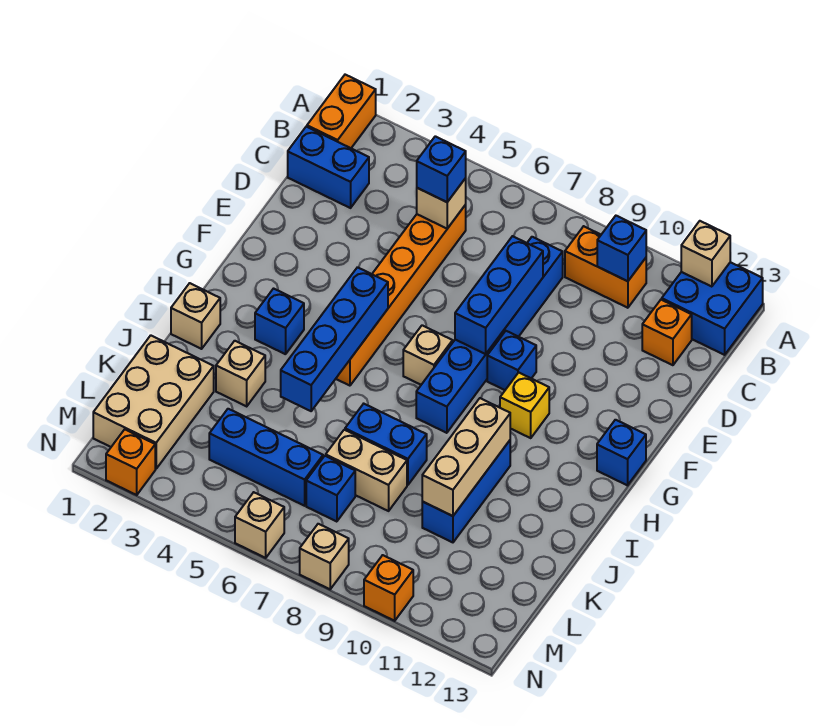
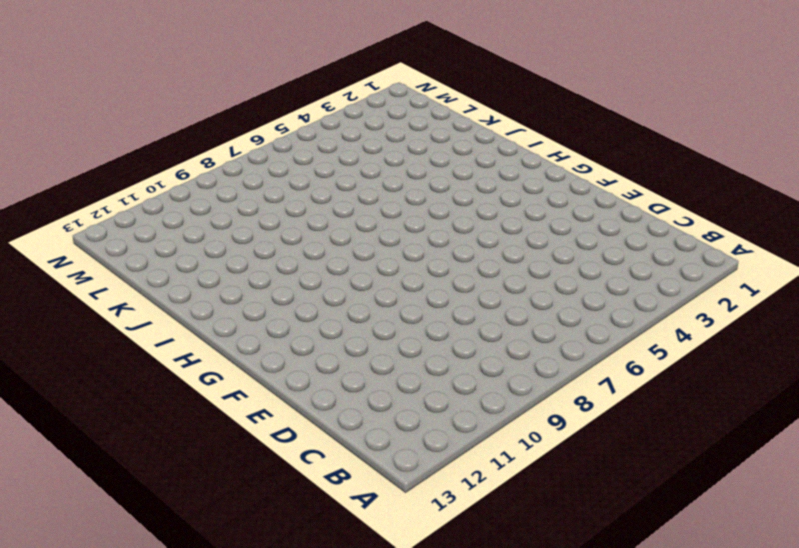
none -> orange brick A1:B1 level 1
none -> blue brick A12:B13 level 1
none -> orange brick B9:B10 level 1
none -> blue brick C1:C2 level 1

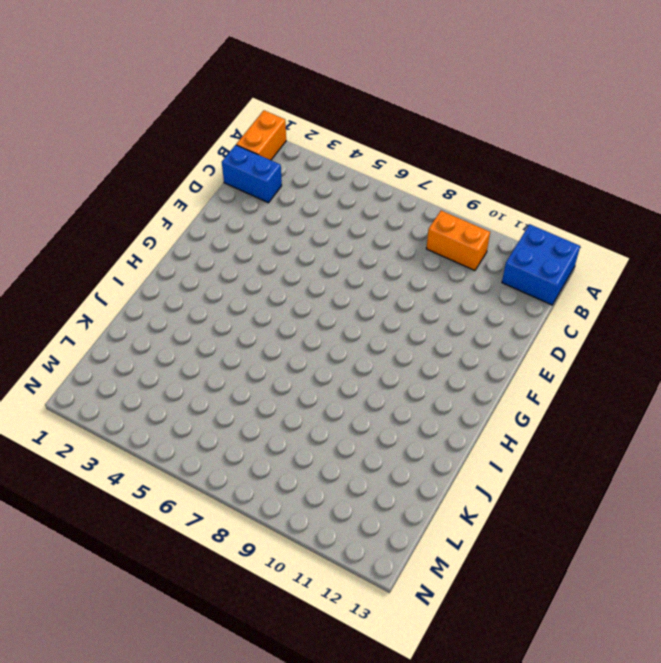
none -> orange brick C5:H5 level 1
none -> blue brick C8:H8 level 1
none -> orange brick C12 level 1
none -> blue brick F9 level 1

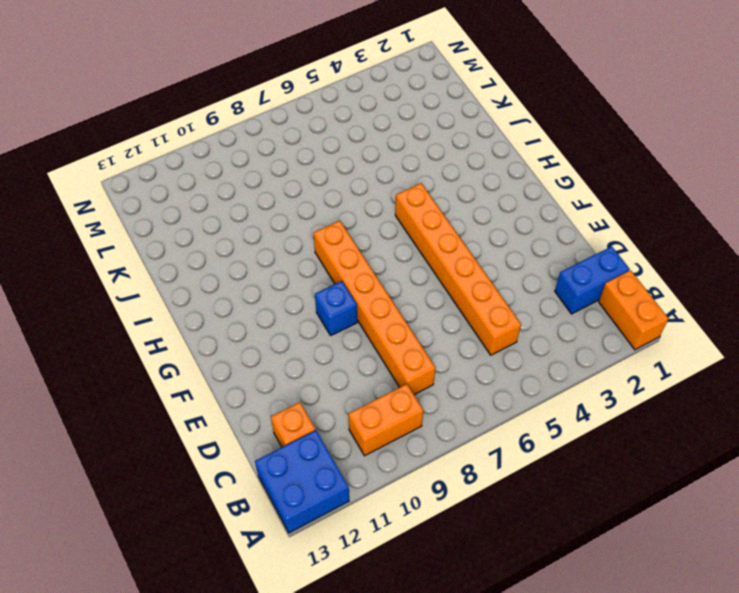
orange brick C8:H8 level 1 -> blue brick C8:H8 level 1
none -> tan brick G7 level 1
none -> yellow brick G10 level 1
none -> blue brick G13 level 1
none -> blue brick H3 level 1

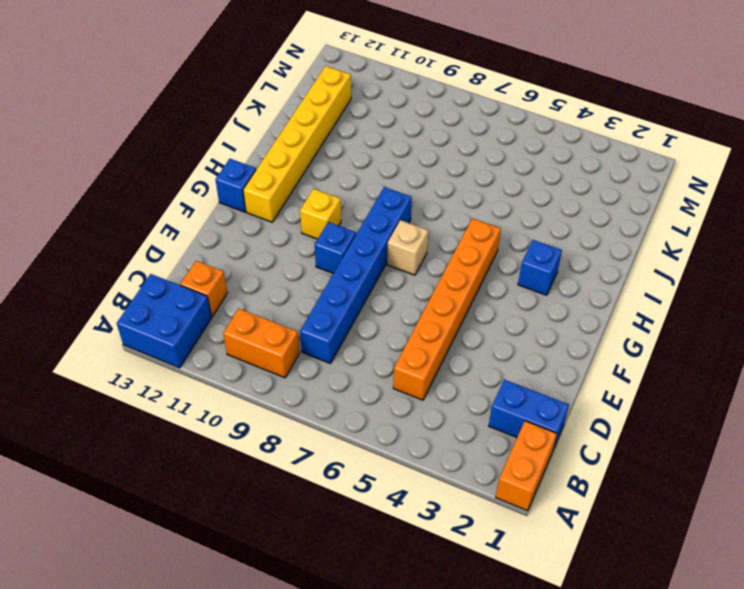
yellow brick G12:L12 level 1 -> none
none -> tan brick I1 level 1
none -> blue brick I10:K10 level 1
none -> tan brick J3 level 1
none -> blue brick J7:J8 level 1

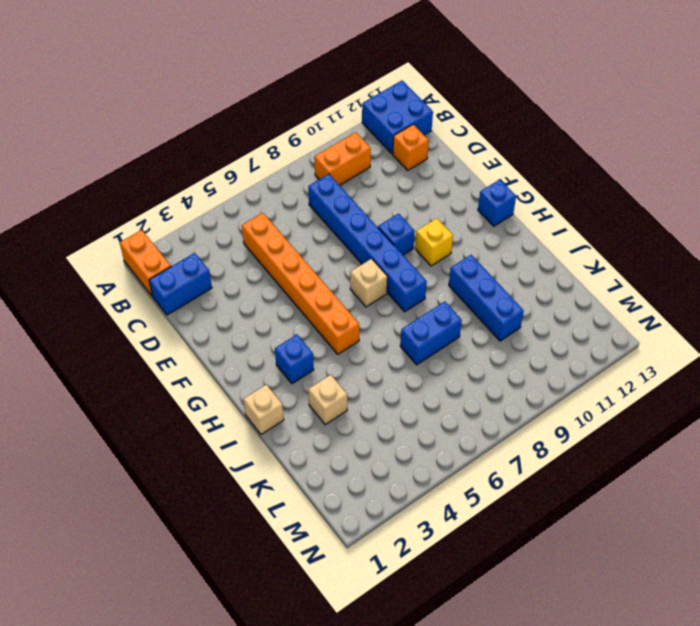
none -> tan brick K1:M2 level 1
none -> tan brick K7:K8 level 1
none -> blue brick L4:L6 level 1
none -> blue brick L7 level 1

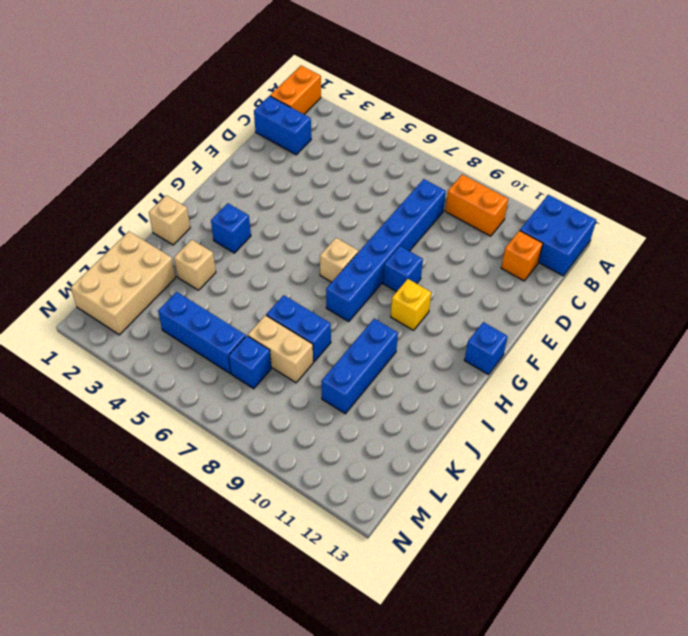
none -> orange brick C5:H5 level 1
none -> orange brick N2 level 1
none -> tan brick N6 level 1
none -> tan brick N8 level 1

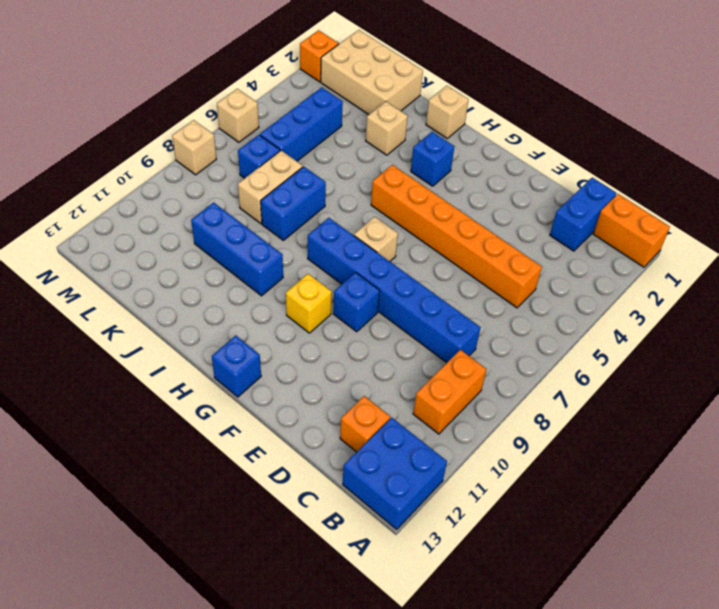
none -> orange brick N10 level 1
none -> tan brick A12 level 2
none -> blue brick B10 level 2
none -> tan brick C5 level 2

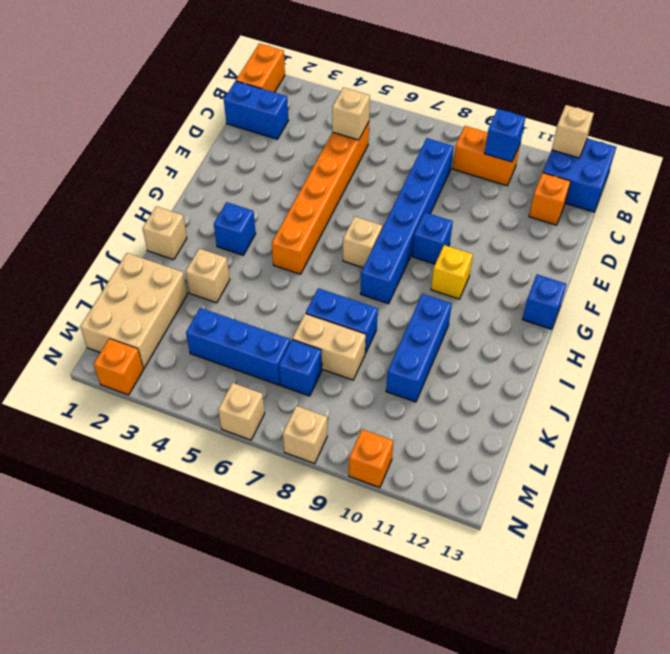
none -> blue brick D8:F8 level 2
none -> blue brick G5:J5 level 2
none -> tan brick I10:K10 level 2
none -> blue brick C5 level 3

